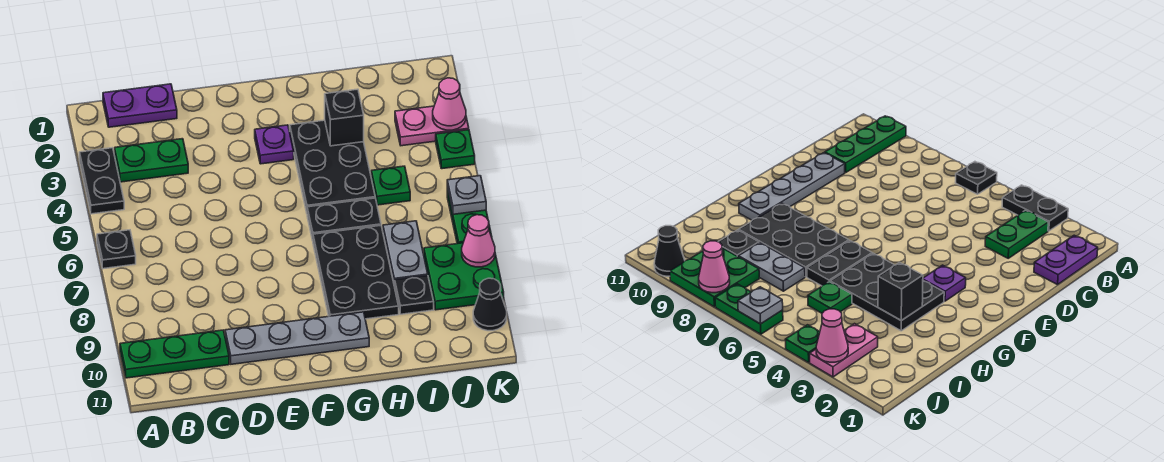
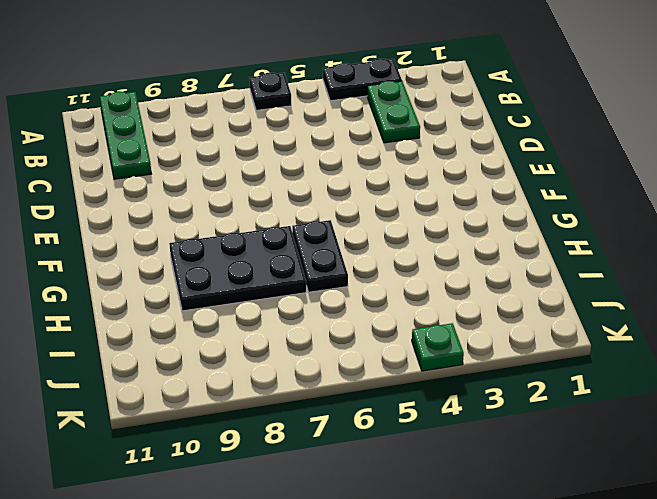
none -> purple plate B1:C1 level 1
none -> grey plate D10:G10 level 1
none -> purple plate F3 level 1

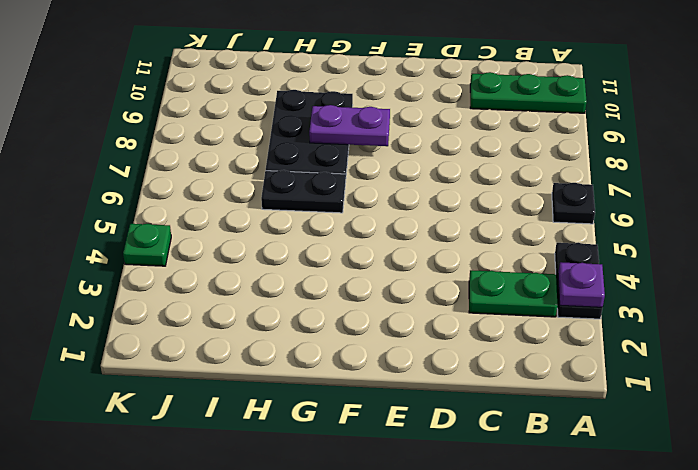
purple plate A3 level 2 -> purple plate F3 level 1
purple plate F8:G8 level 2 -> purple plate B1:C1 level 1
none -> grey plate D10:G10 level 1
none -> black plate G3:H5 level 1
none -> green plate I5 level 1

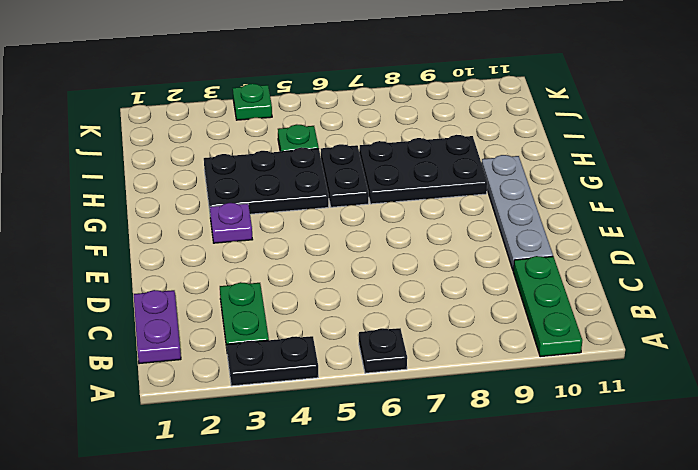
none -> grey plate I7:I8 level 1
none -> black plate I9 level 1
none -> pink plate J3:K3 level 1

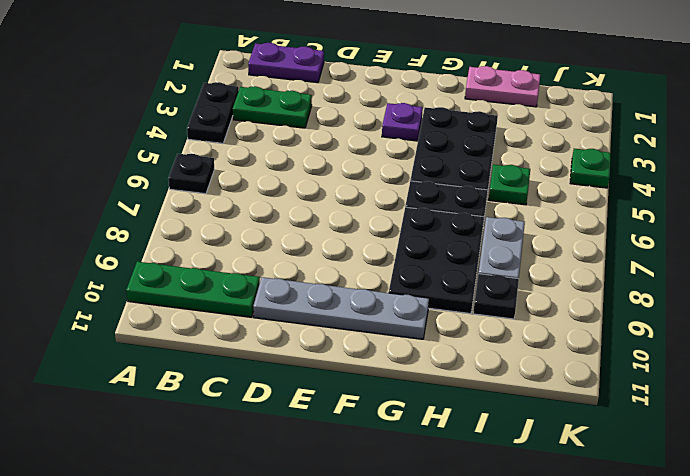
pink plate H1:I1 level 1 -> pink plate J3:K3 level 1
none -> green plate J8:K9 level 1
none -> green plate K6:K7 level 1
none -> black cone K10 level 1

